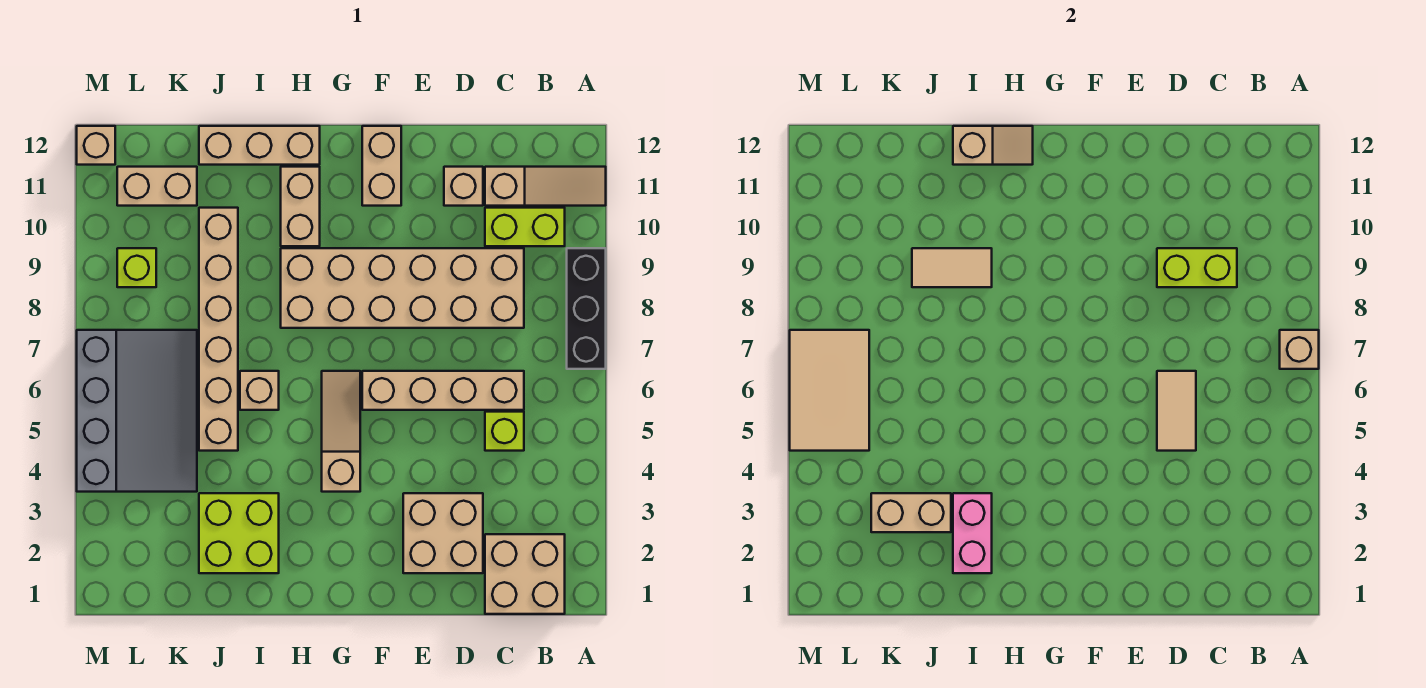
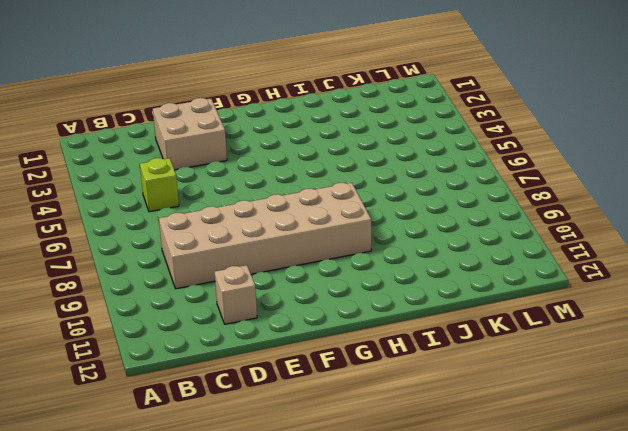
none -> black brick A7:A9 level 1
none -> tan slope A11:C11 level 1 top C
none -> tan brick B1:C2 level 1

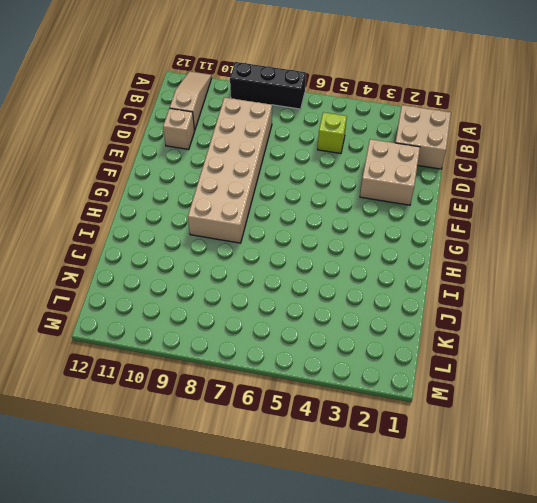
none -> lime brick B10:C10 level 1
none -> tan brick C6:F6 level 1
none -> tan brick F11:F12 level 1

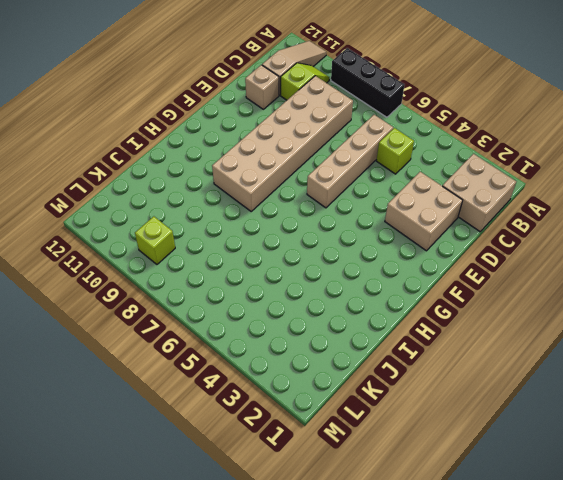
lime slope B10:C10 level 1 top C -> lime brick B10:C10 level 1
none -> tan brick F11:F12 level 1
none -> tan slope G4:G6 level 1 top 4
none -> tan brick H10:H11 level 1

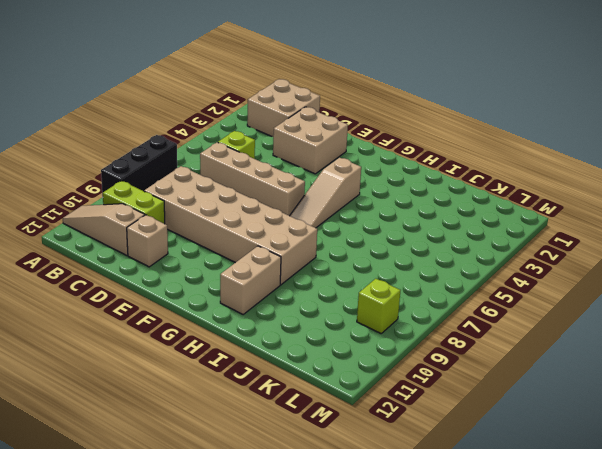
none -> tan brick F11:F12 level 1
none -> tan brick H12:J12 level 1
none -> lime brick I2:J3 level 1

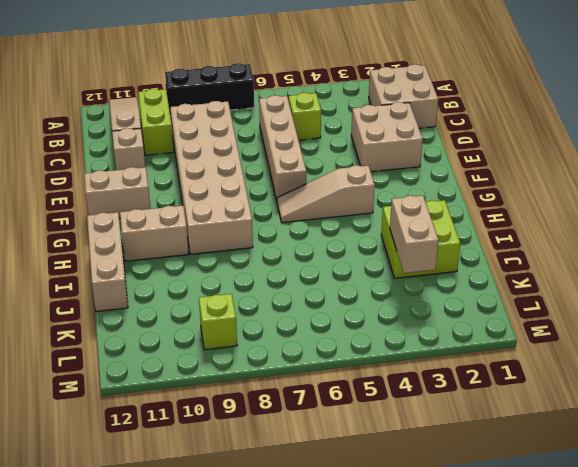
none -> tan brick I6 level 1
none -> tan brick J5:J10 level 1
none -> grey slope K4:M7 level 1 top M

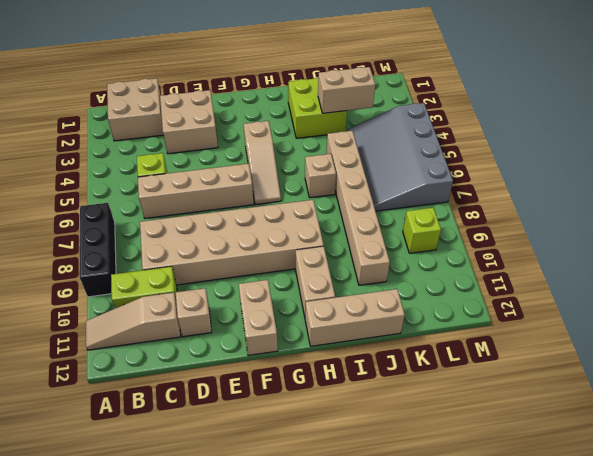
none -> tan brick K11:L11 level 1
none -> tan brick M12 level 1
none -> tan brick A7 level 2

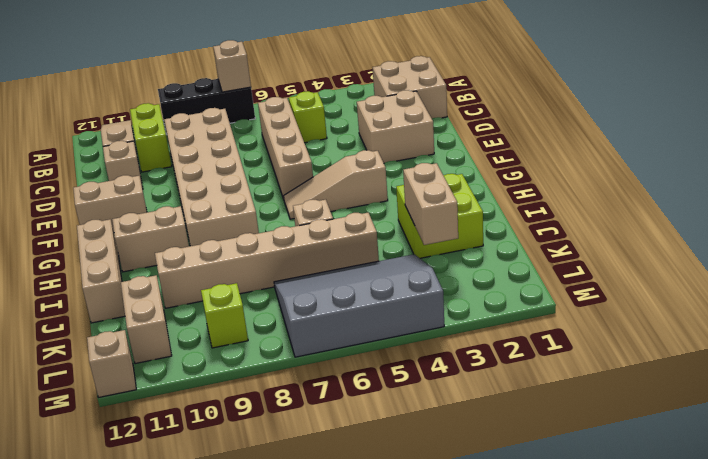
none -> lime brick C9:D9 level 2
none -> tan tile D5:D6 level 2
none -> tan slope H12:I12 level 2 top I

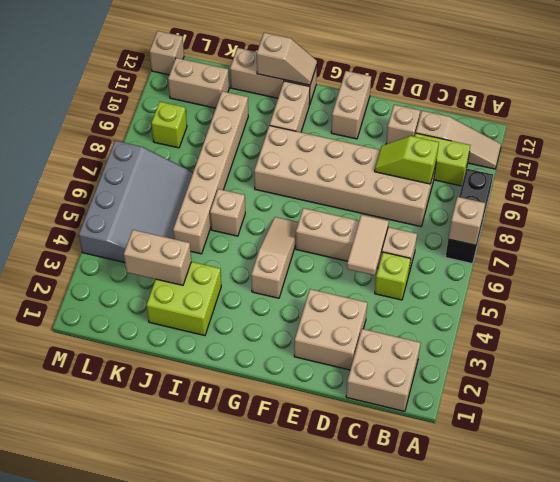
lime slope C9:D9 level 2 top C -> lime brick C9:D9 level 2
none -> pink brick I2:I3 level 2
none -> tan tile I9:J9 level 2
none -> tan tile L5:M7 level 2

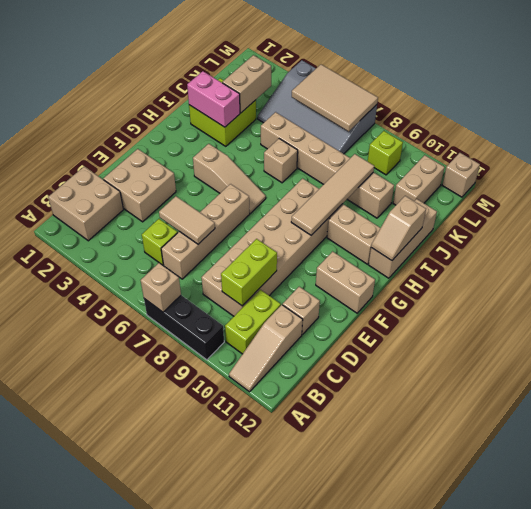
tan tile G9:J9 level 2 -> tan tile I9:J9 level 2

